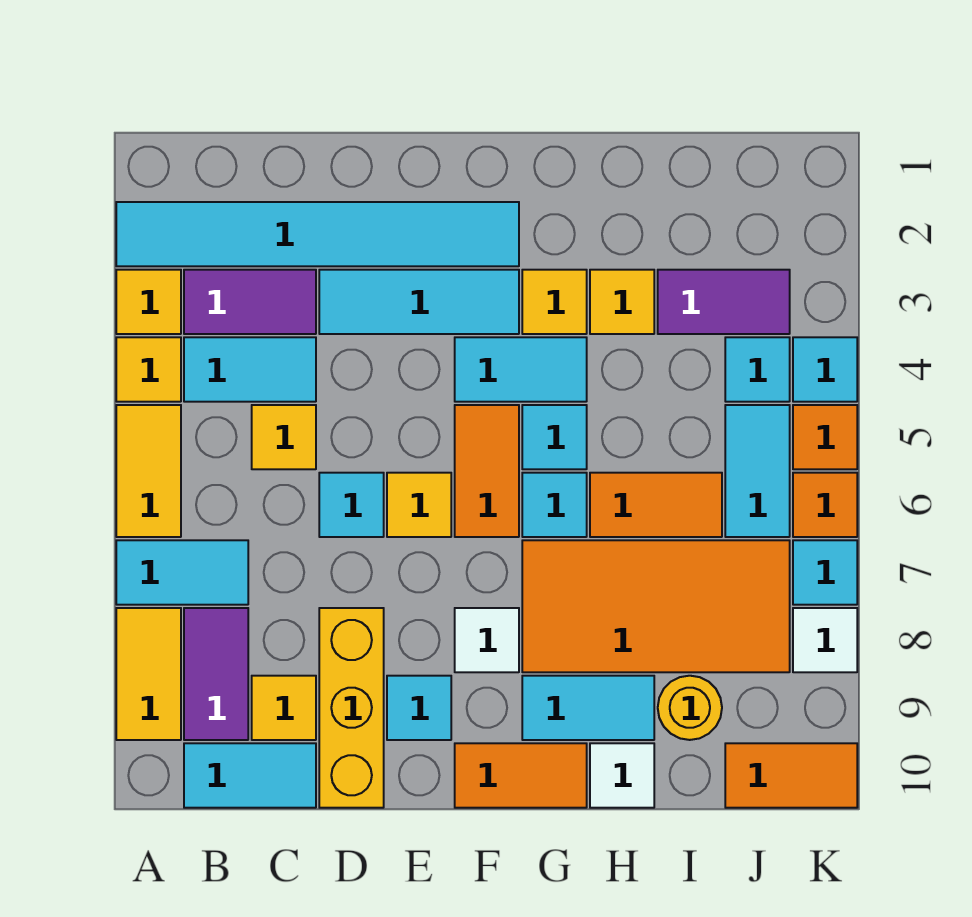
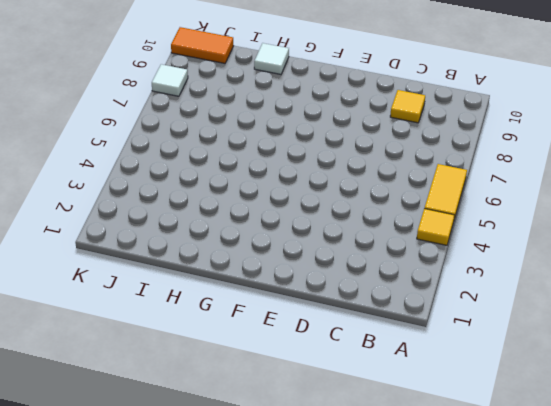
none -> cyan tile A2:F2 level 1
none -> yellow tile A3 level 1
none -> cyan tile A7:B7 level 1
none -> yellow tile A8:A9 level 1

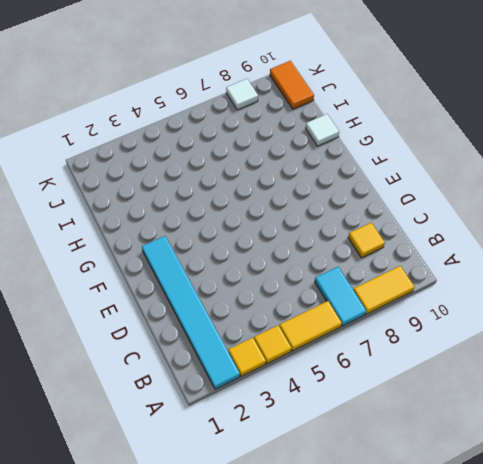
none -> purple tile B3:C3 level 1
none -> cyan tile B4:C4 level 1
none -> purple tile B8:B9 level 1
none -> cyan tile B10:C10 level 1

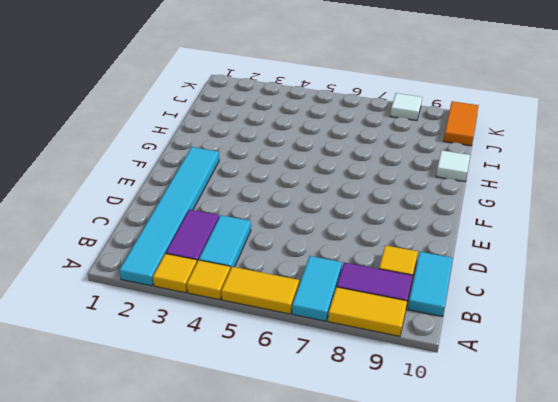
none -> yellow tile C5 level 1
none -> cyan tile D3:F3 level 1
none -> cyan tile D6 level 1
none -> yellow brick D8:D10 level 1

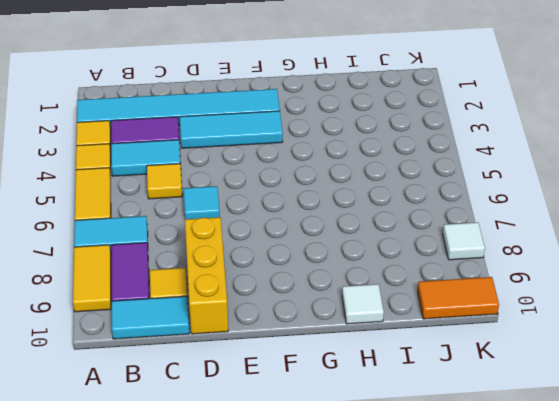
none -> yellow tile E6 level 1
none -> cyan tile E9 level 1
none -> cyan tile F4:G4 level 1
none -> orange tile F5:F6 level 1

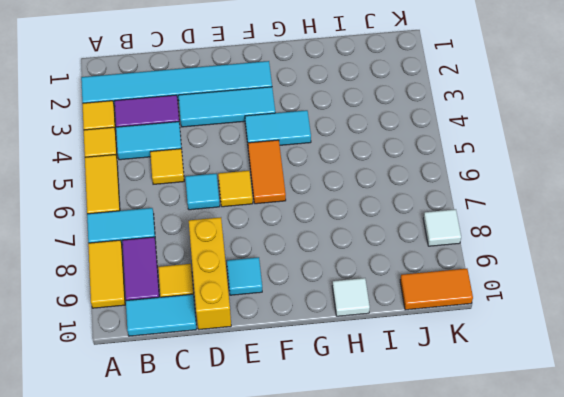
none -> white tile F8 level 1
none -> orange tile F10:G10 level 1
none -> yellow tile G3 level 1
none -> cyan tile G5 level 1

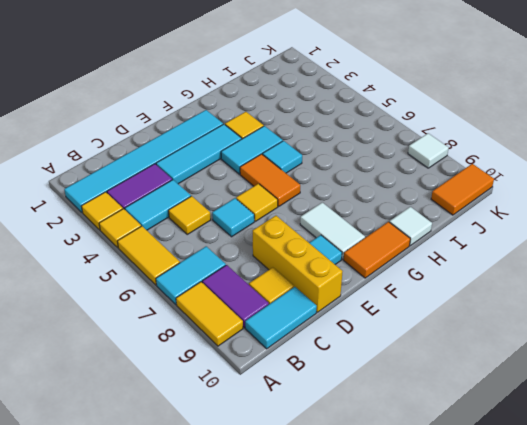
white tile F8:F9 level 1 -> white tile F8 level 1
none -> cyan tile G6 level 1
none -> orange tile G7:J8 level 1
none -> cyan tile G9:H9 level 1
none -> yellow tile H3 level 1

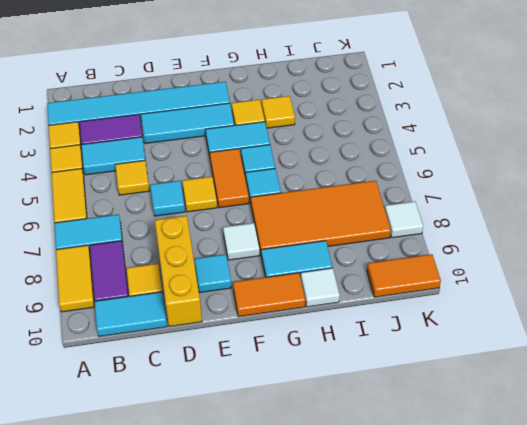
none -> orange tile H6:I6 level 1
none -> purple tile I3:J3 level 1
none -> yellow round brick I9 level 1
none -> cyan tile J4 level 1

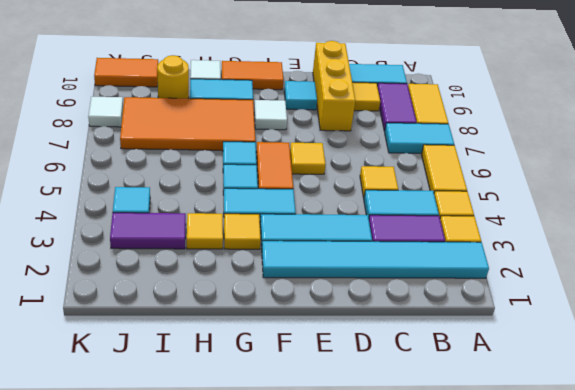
none -> cyan tile D6 level 1
none -> orange tile H6:I6 level 1
none -> cyan tile J5:J6 level 1
none -> cyan tile K4 level 1

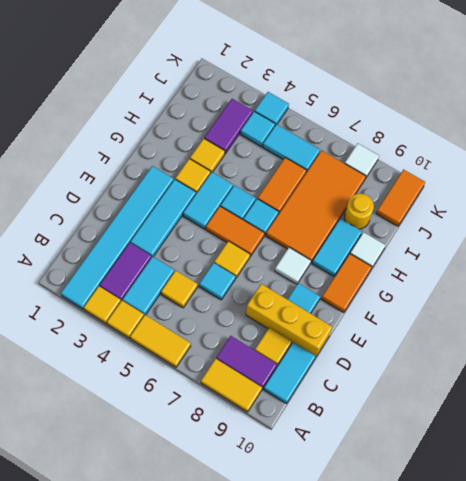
none -> cyan tile A7:B7 level 1
none -> orange tile K5 level 1
none -> orange tile K6 level 1
none -> cyan tile K7 level 1

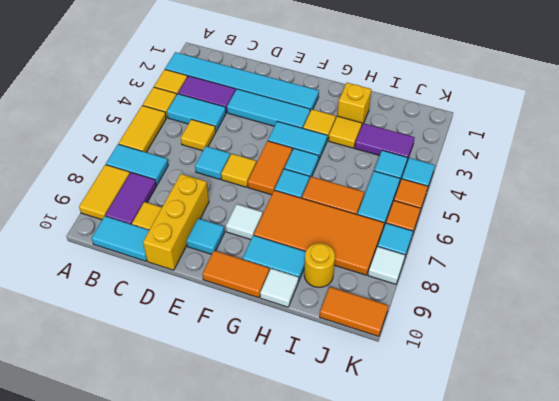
yellow brick H2 level 1 -> none

